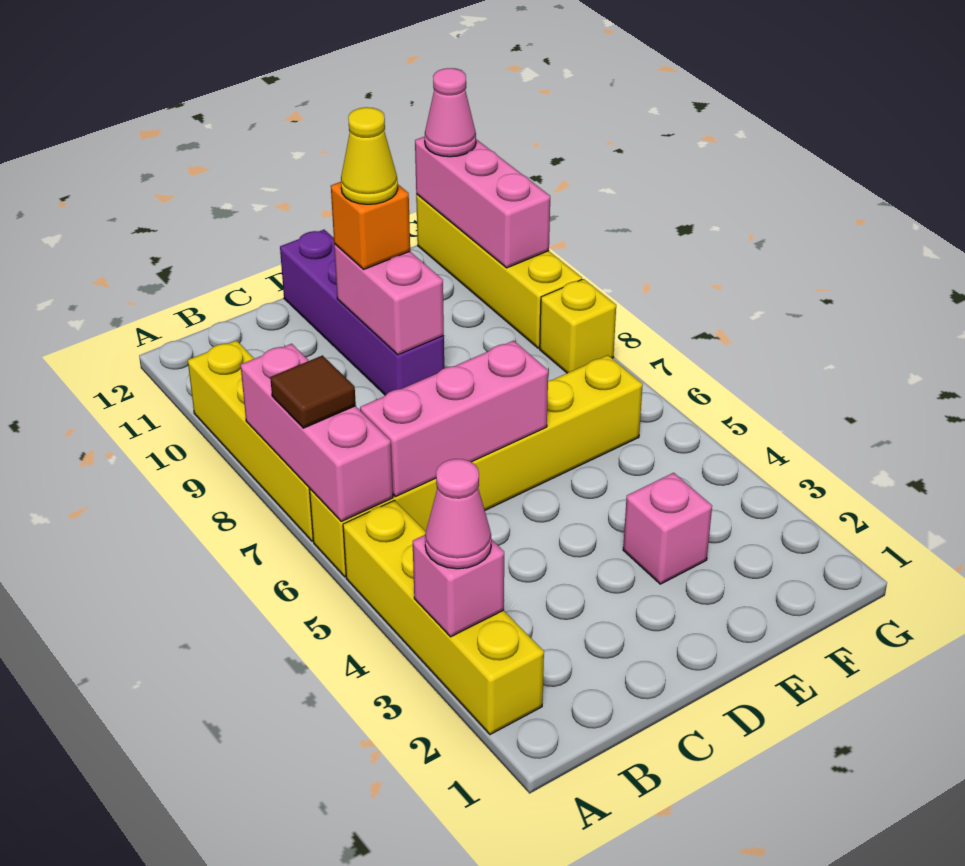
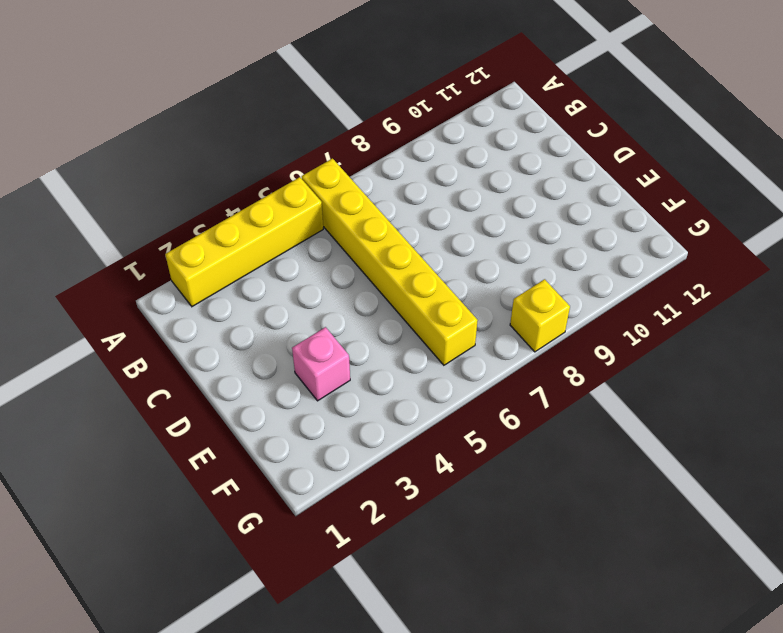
none -> yellow brick A7:A10 level 1
none -> purple brick D9:D12 level 1
none -> yellow brick G9:G12 level 1

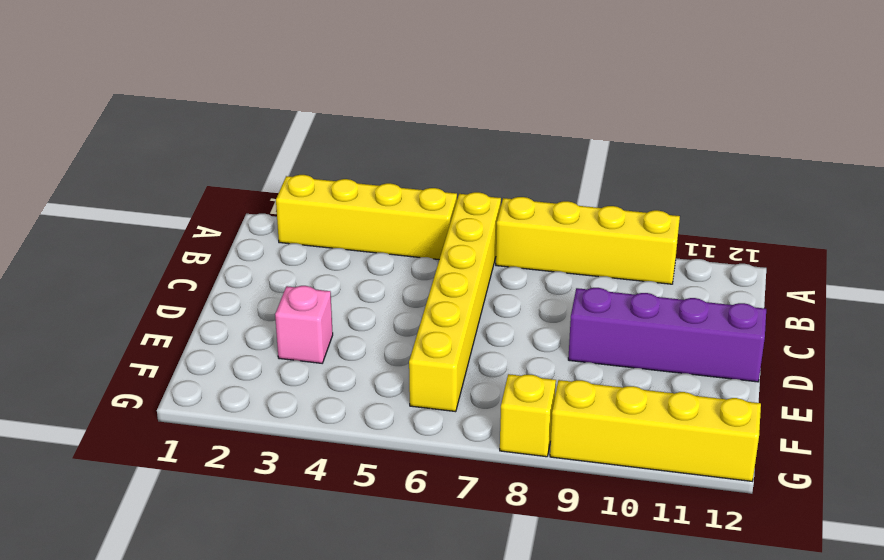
none -> pink brick A3 level 2
none -> pink brick A6:A8 level 2
none -> pink brick B6:D6 level 2

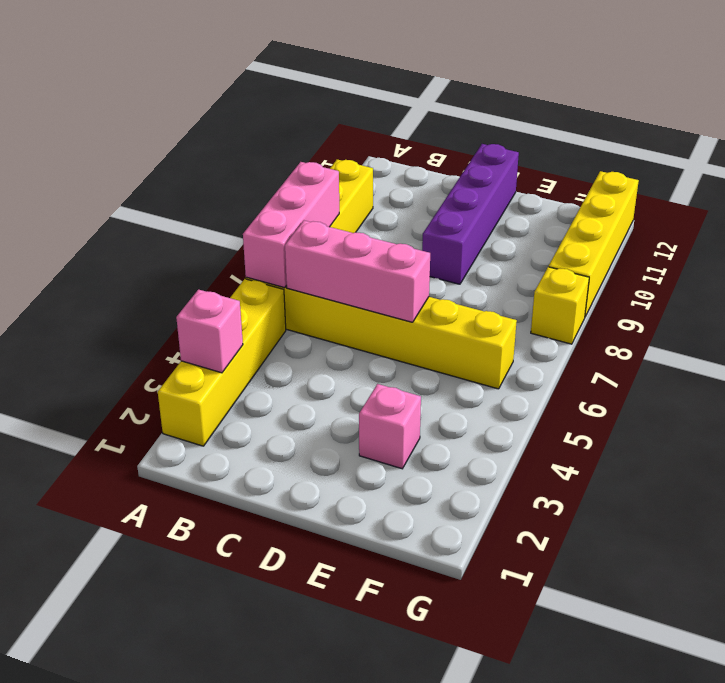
none -> pink brick D9:D10 level 2
none -> pink brick G10:G12 level 2
none -> pink cone A3 level 3

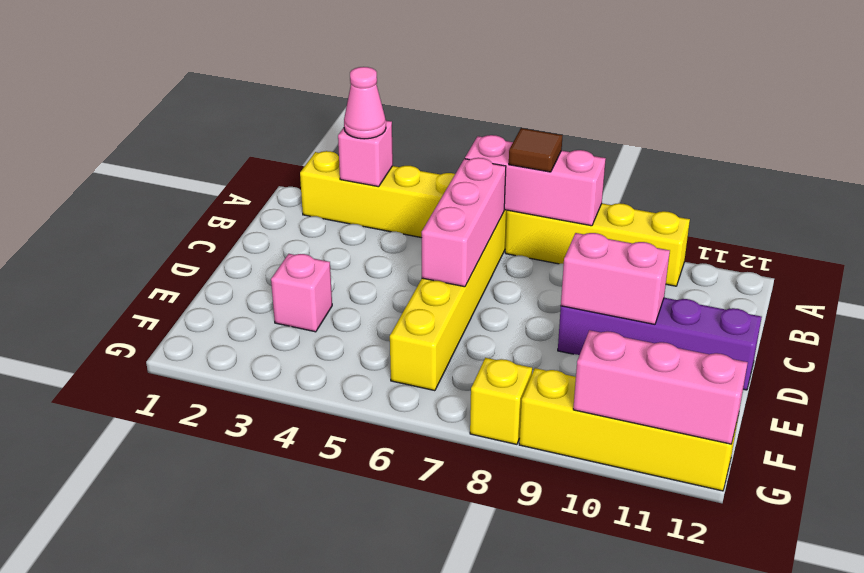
none -> orange brick D10 level 3
none -> pink cone G12 level 3
none -> yellow cone D10 level 4

